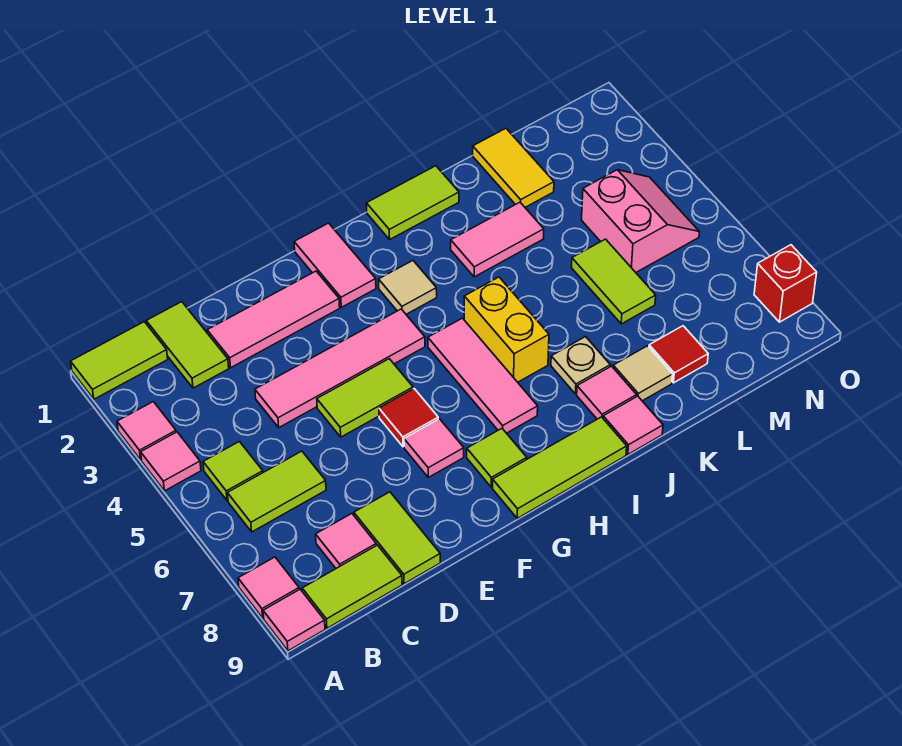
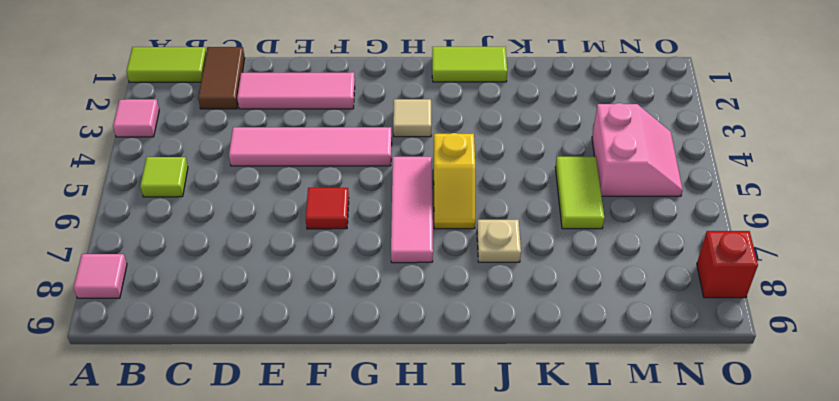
brown tile C1:C2 level 1 -> lime tile C1:C2 level 1
yellow slope I5:I6 level 1 top 5 -> yellow brick I5:I6 level 1
none -> pink tile A4 level 1
none -> pink tile A9 level 1
none -> lime tile B6:C6 level 1
none -> lime tile B9:C9 level 1

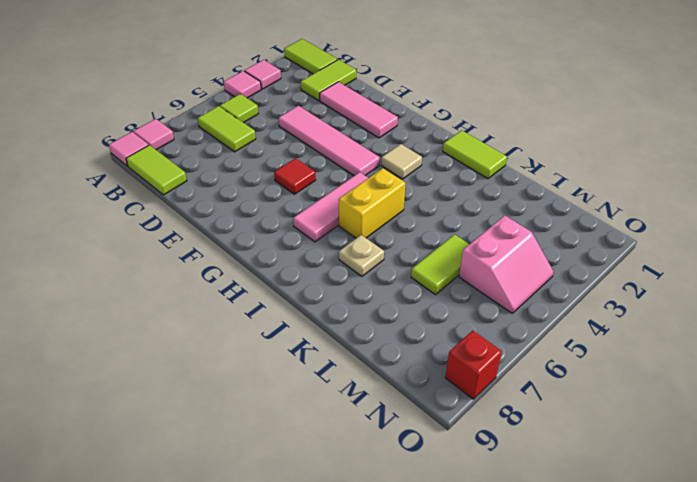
none -> pink tile C8 level 1
none -> lime tile D8:D9 level 1
none -> lime tile E5:F5 level 1
none -> pink tile F7 level 1

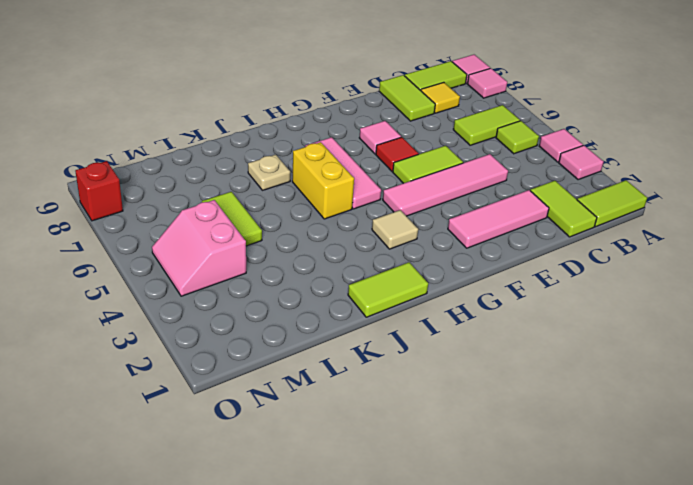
yellow tile C8 level 1 -> pink tile C8 level 1
none -> pink tile G1:G2 level 1
none -> lime tile G8 level 1
none -> lime tile G9:I9 level 1
none -> pink tile J3:K3 level 1

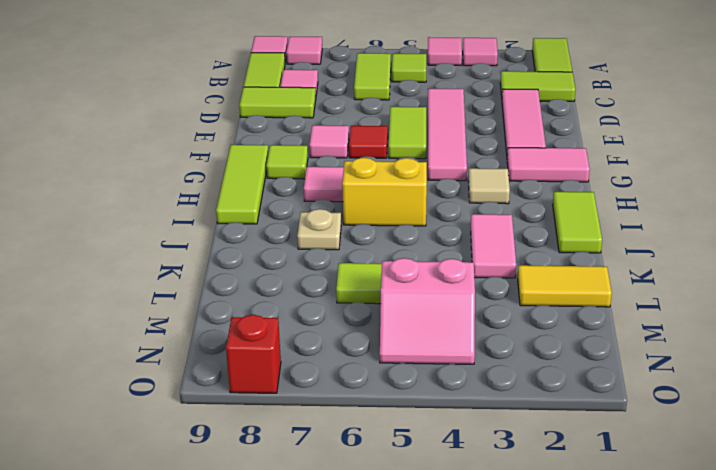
none -> pink tile J8 level 1
none -> pink tile J9 level 1
none -> tan tile K8 level 1
none -> red tile L8 level 1

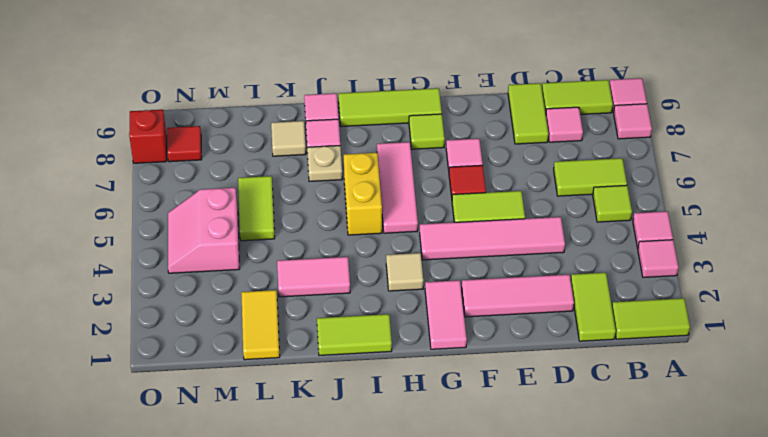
red tile N8 level 1 -> red tile L8 level 1

